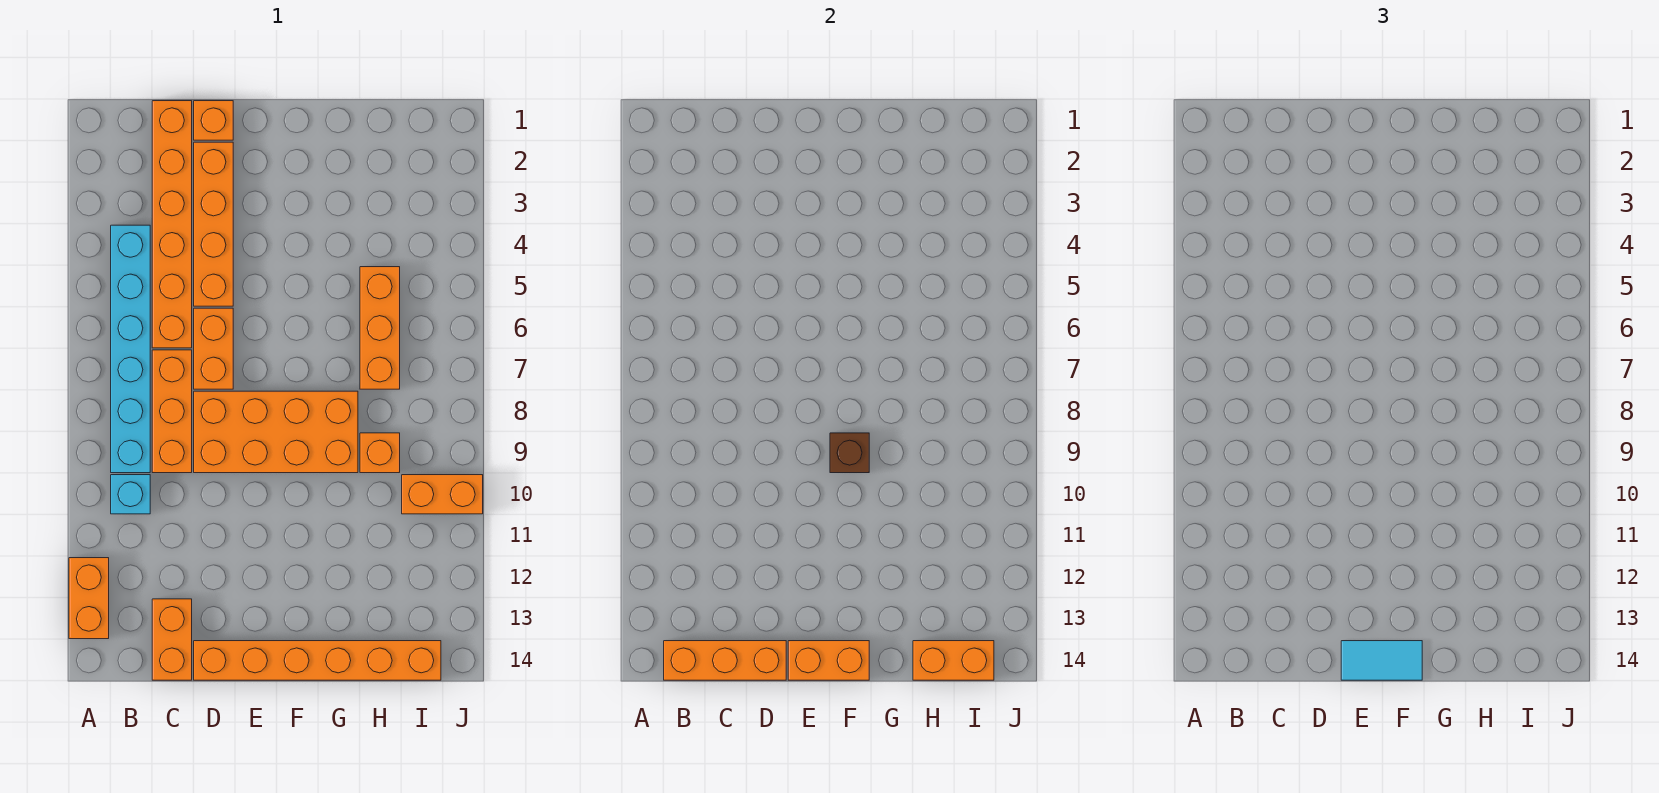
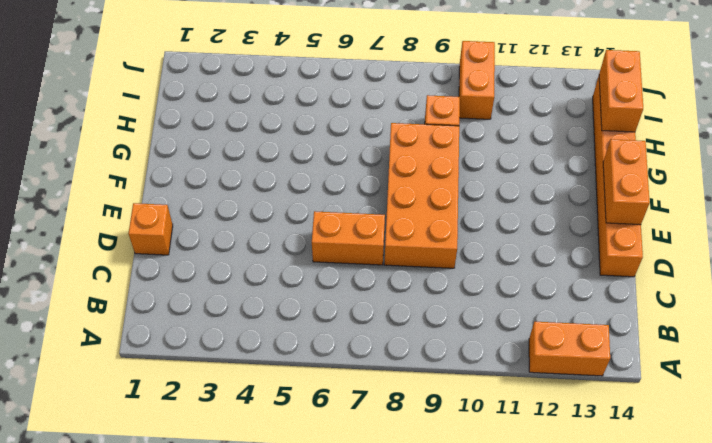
none -> cyan brick B4:B9 level 1
none -> cyan brick B10 level 1
none -> orange brick C1:C6 level 1

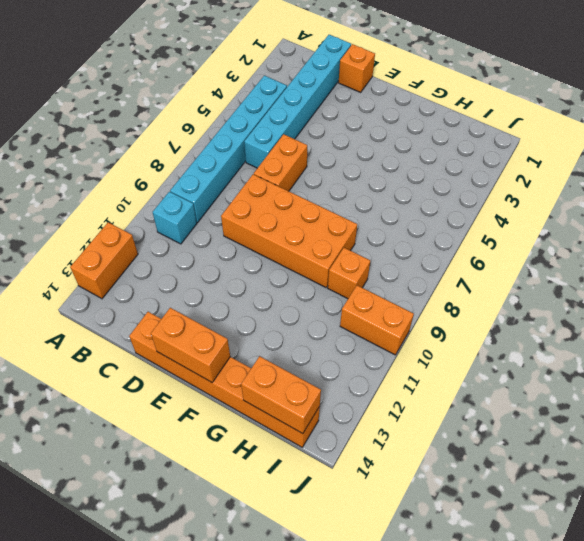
cyan brick C1:C6 level 1 -> orange brick C1:C6 level 1
none -> orange brick C7:C9 level 1
none -> orange brick C13:C14 level 1
none -> orange brick D2:D5 level 1

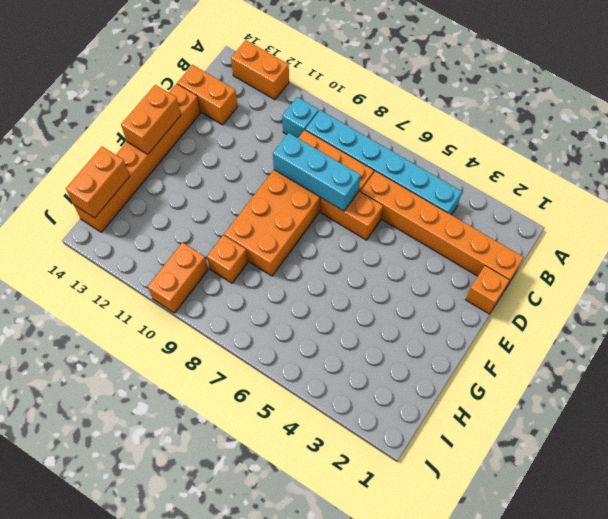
cyan brick D7:D9 level 2 -> none
none -> orange brick D2:D5 level 1
none -> orange brick H5:H7 level 1
none -> orange brick B14:D14 level 2

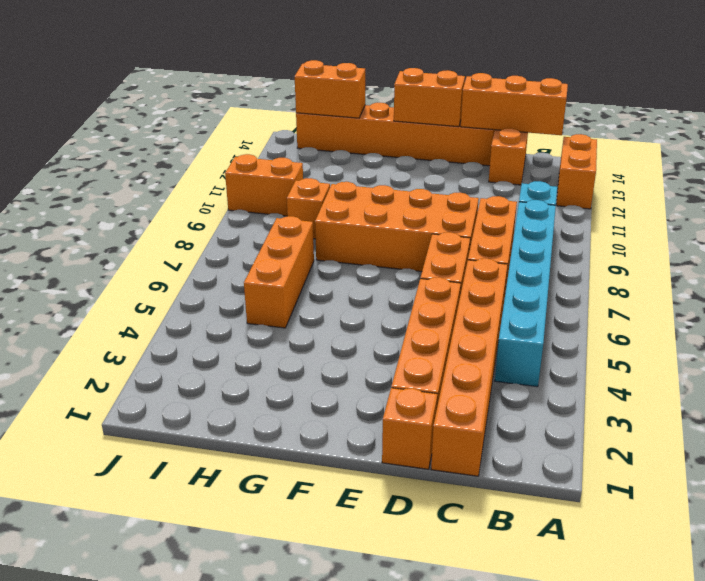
none -> brown brick F9 level 2
none -> cyan tile E14:F14 level 3

